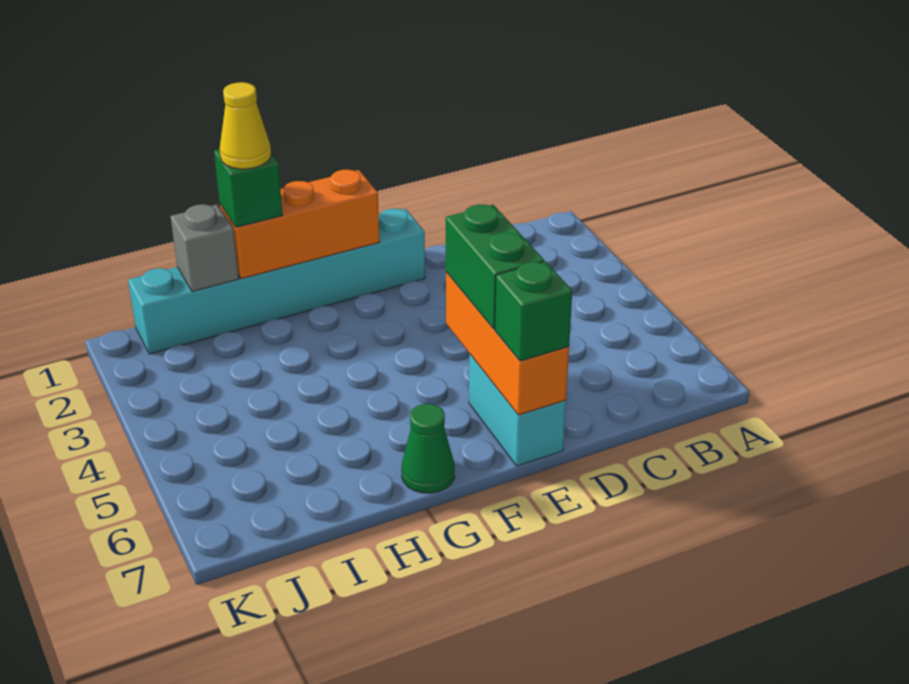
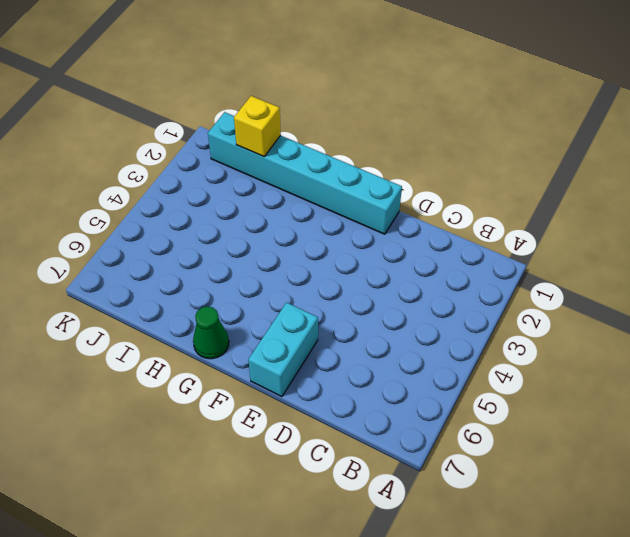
yellow brick I1 level 2 -> grey brick I1 level 2
none -> orange brick E5:E7 level 2
none -> orange brick F1:H1 level 2

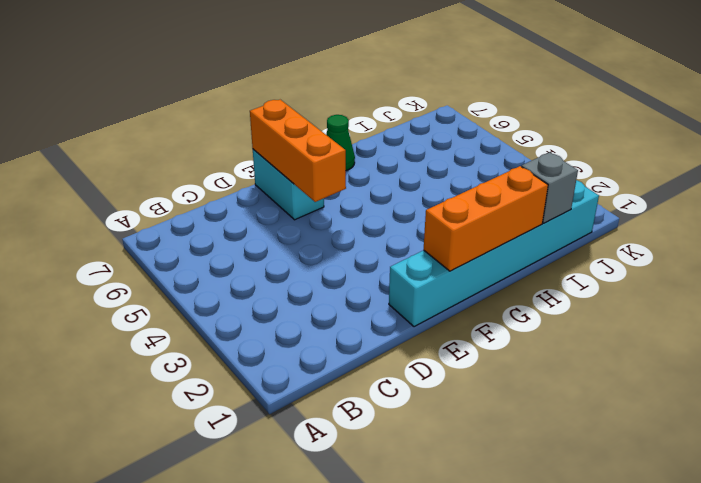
none -> green brick E5:E6 level 3
none -> green brick E7 level 3

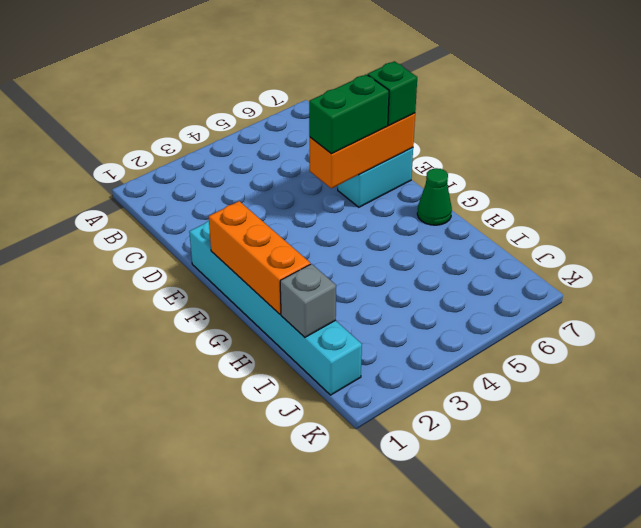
none -> green brick H1 level 3
none -> yellow cone H1 level 4

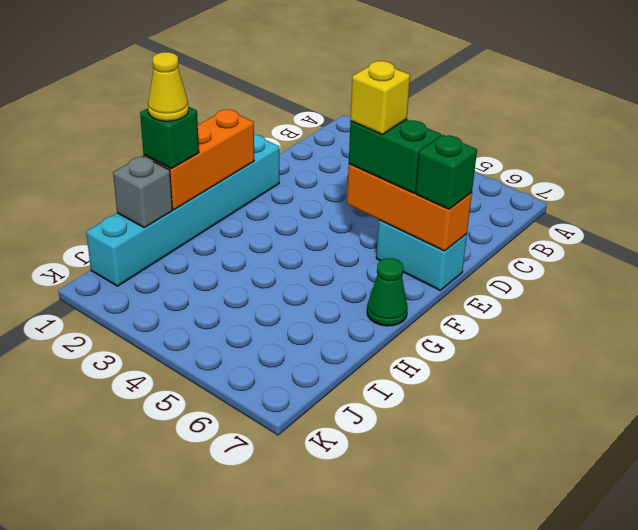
yellow brick E5 level 4 -> none

